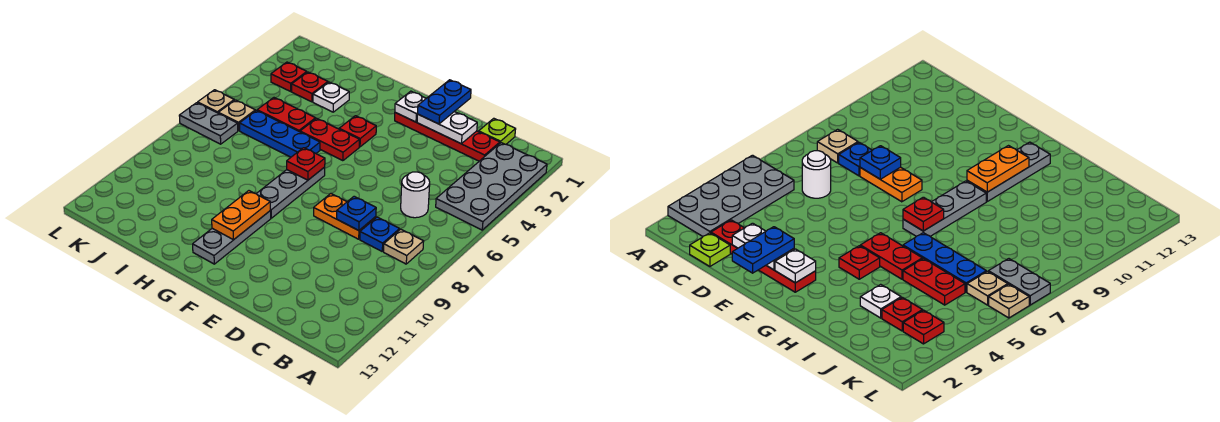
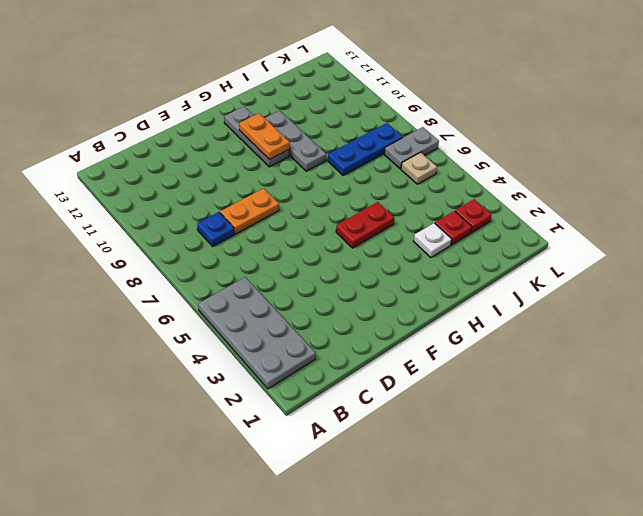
grey plate H9:H11 level 1 -> grey plate G7:G9 level 1
blue plate I8:K8 level 1 -> blue plate H6:J6 level 1
none -> tan plate B8 level 1
none -> lime plate C1 level 1
none -> red plate C2:F2 level 1

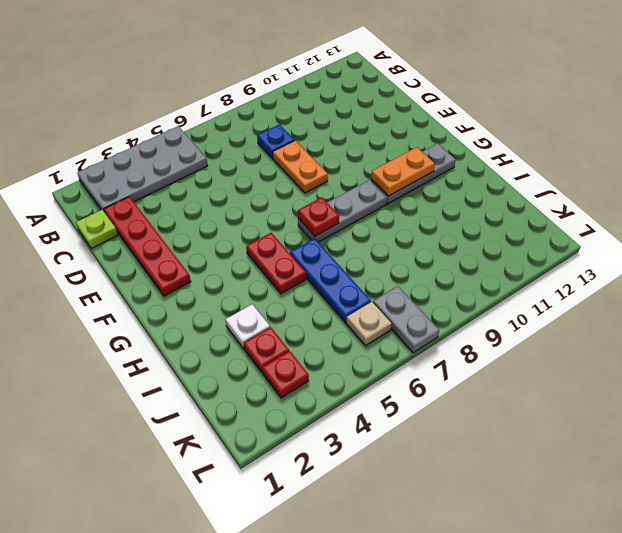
none -> tan plate B8 level 1
none -> white round brick C6 level 1
none -> red plate G4 level 1

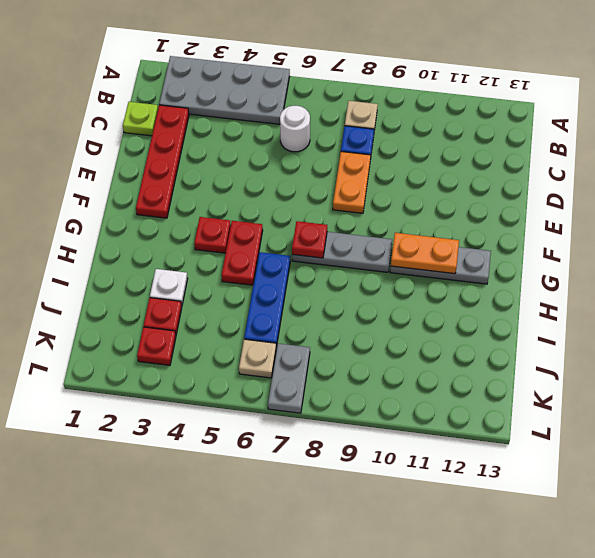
none -> red plate I5:J5 level 1
none -> tan plate L6 level 1
none -> white plate D2:E2 level 2

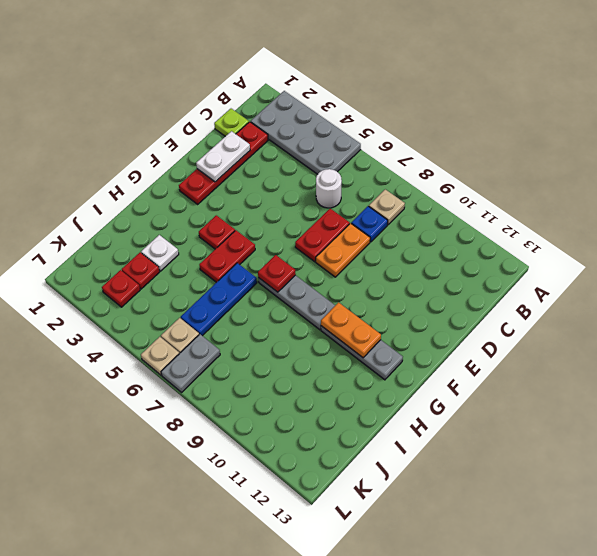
red plate D7:E7 level 1 -> red plate I5:J5 level 1
none -> blue plate D8 level 2
none -> white plate F2 level 2
none -> blue plate E1:E2 level 3

